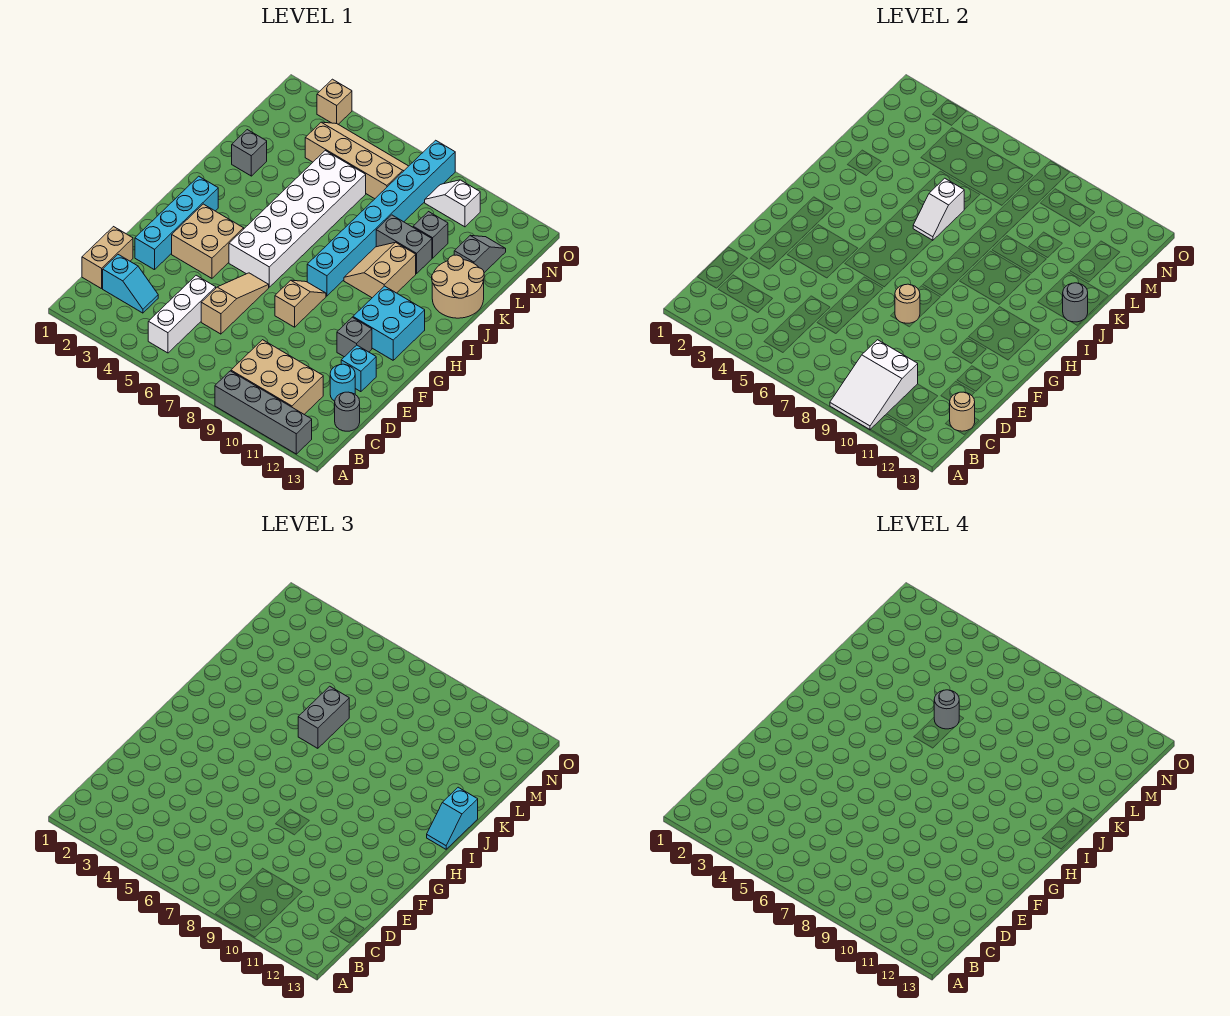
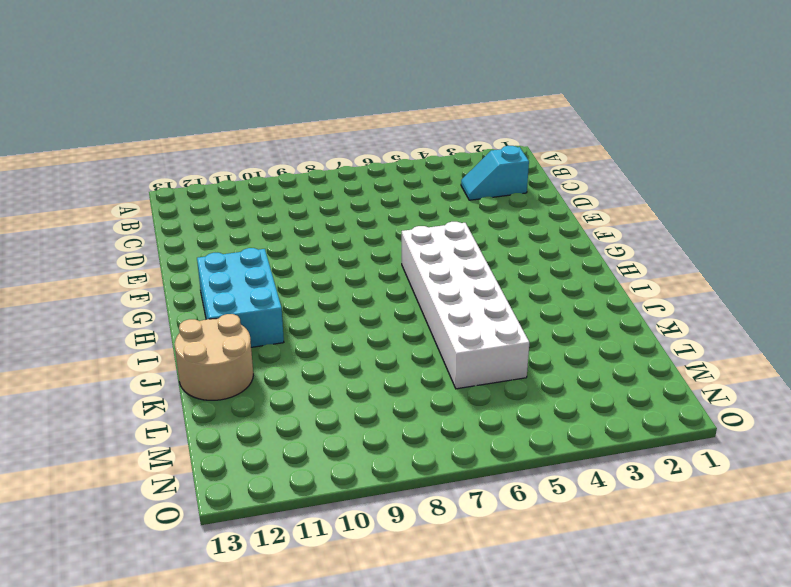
cyan brick G11:I12 level 1 -> cyan brick G11:H12 level 1
none -> grey brick A9:A12 level 1
none -> white brick B5:D5 level 1
none -> tan brick B9:C11 level 1
none -> tan brick C1:D1 level 1

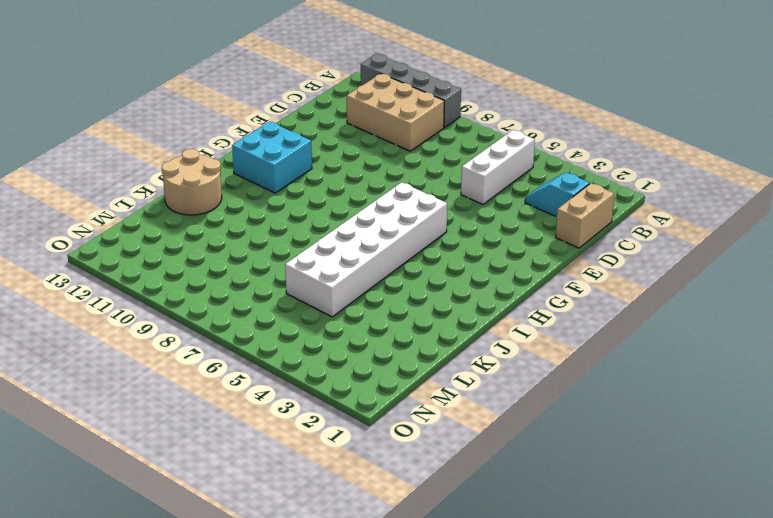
none -> grey round brick C13 level 1
none -> tan slope D6:F6 level 1 top D
none -> cyan round brick D12 level 1
none -> cyan brick E2:H2 level 1

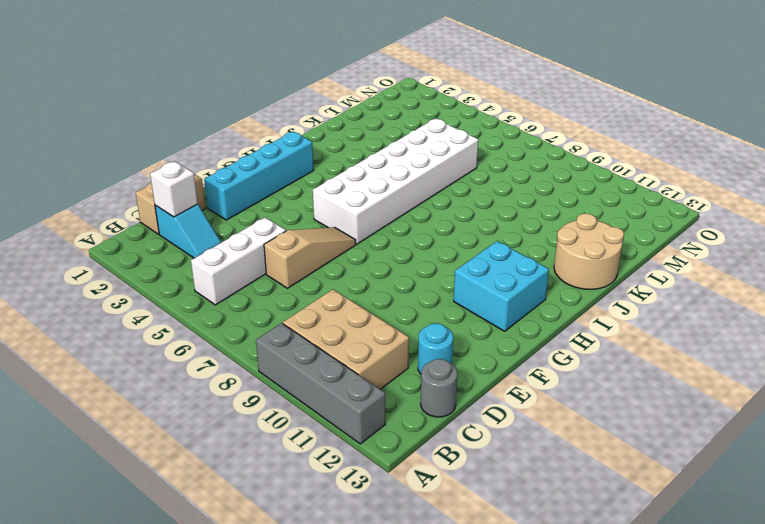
white brick C2 level 2 -> none
none -> cyan brick E12 level 1
none -> tan brick F3:G4 level 1
none -> tan slope F8:G8 level 1 top F
none -> grey brick F11 level 1

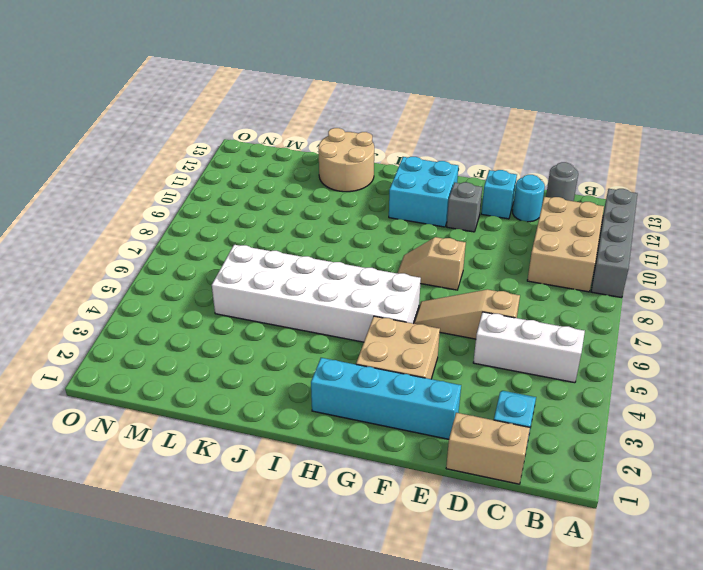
none -> cyan brick H8:O8 level 1
none -> tan slope I9:J10 level 1 top 10
none -> grey brick K2 level 1
none -> grey brick K9:K10 level 1

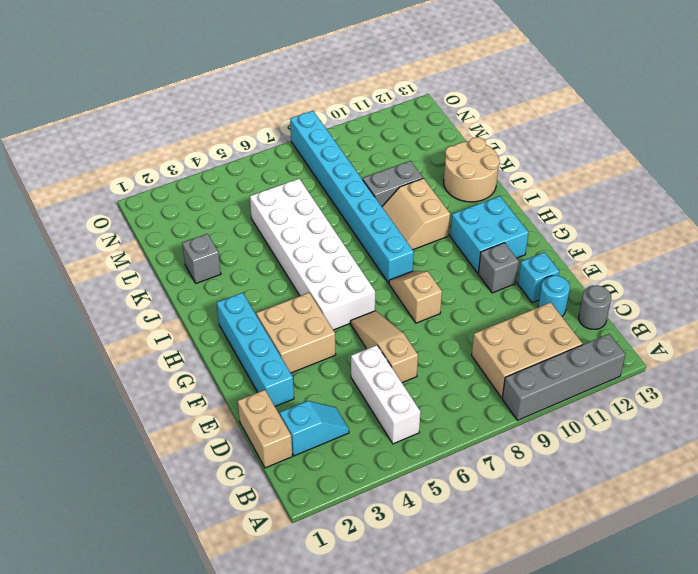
none -> grey brick L10 level 1
none -> grey slope L12:M12 level 1 top L
none -> tan slope M4:N7 level 1 top M
none -> white slope N9:N10 level 1 top 10

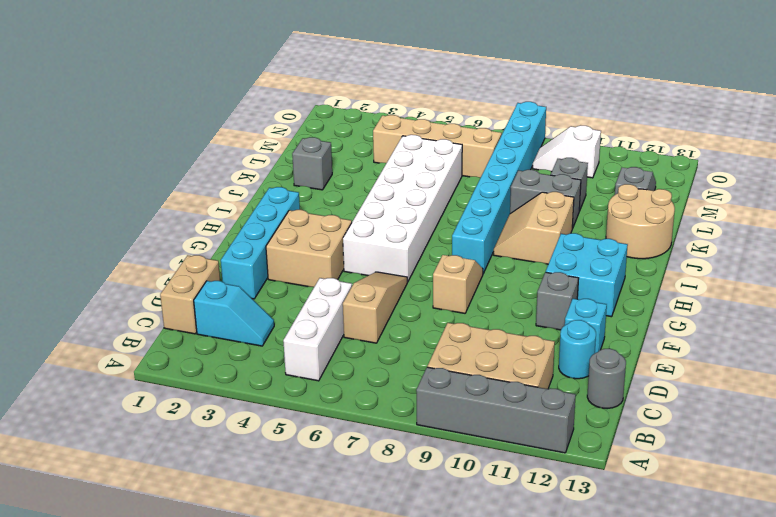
none -> tan brick O3 level 1
none -> white slope A9:C10 level 2 top C
none -> tan round brick C13 level 2
none -> tan round brick F8 level 2

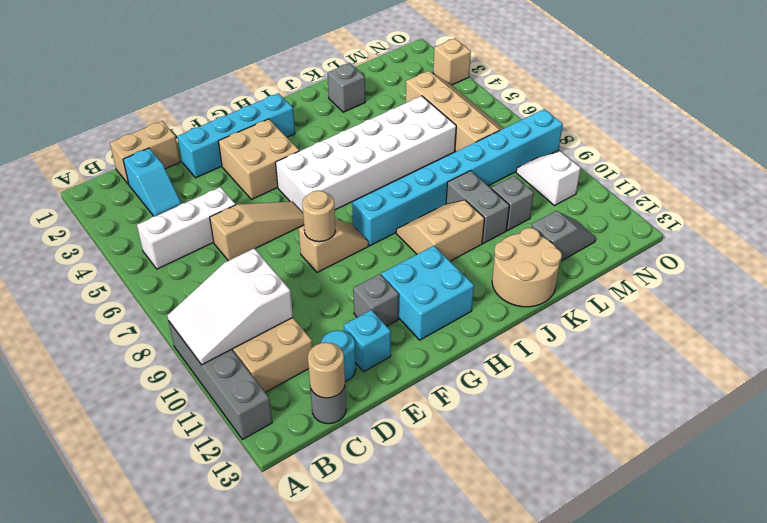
none -> white slope J6:K6 level 2 top K
none -> grey round brick J13 level 2
none -> cyan slope I13:J13 level 3 top J
none -> grey brick J6:K6 level 3

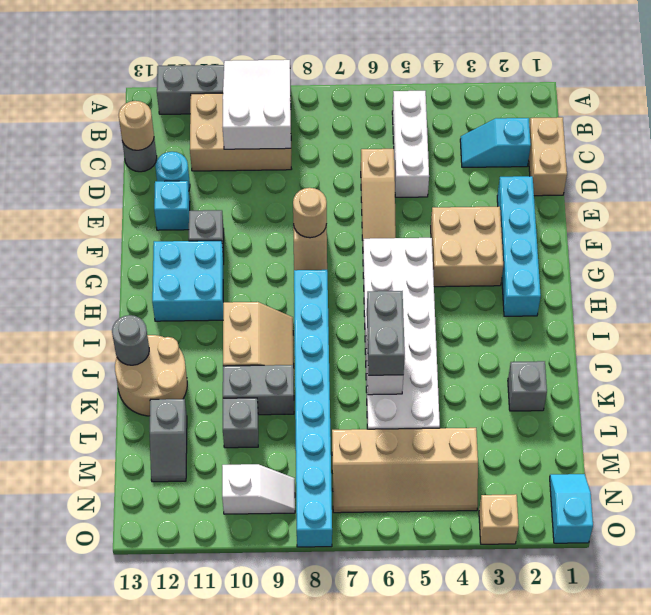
cyan slope N1:O1 level 1 top O -> cyan slope I13:J13 level 3 top J
none -> grey round brick K6 level 4

